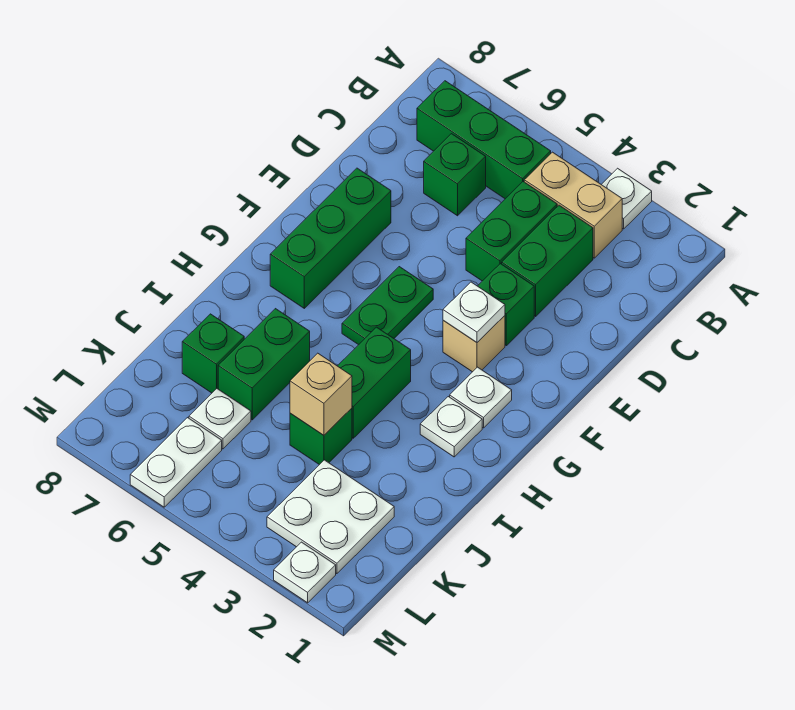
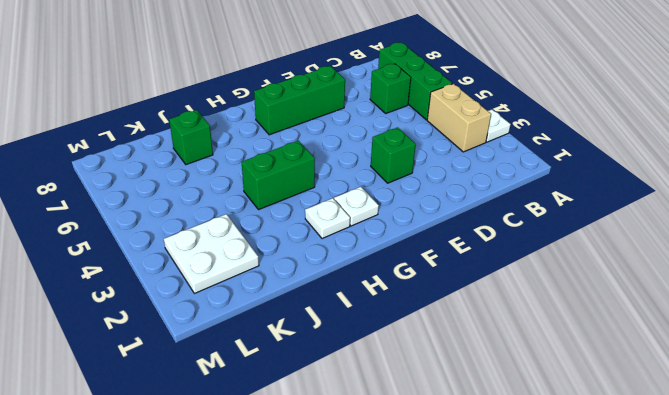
none -> green brick C3:D3 level 1
none -> green brick C4:D4 level 1
none -> tan brick F3 level 1

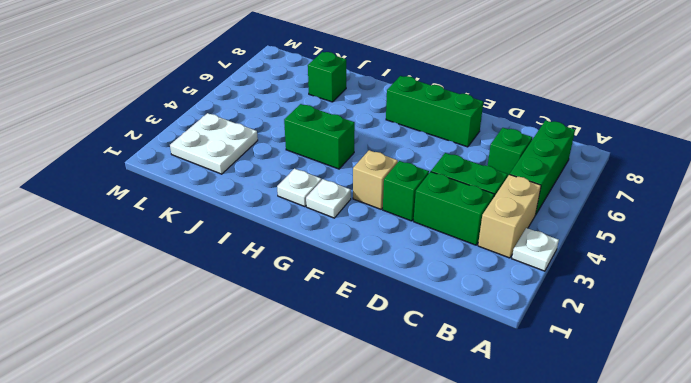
none -> green plate F5:G5 level 1
none -> green brick I6:J6 level 1
none -> green brick J4 level 1

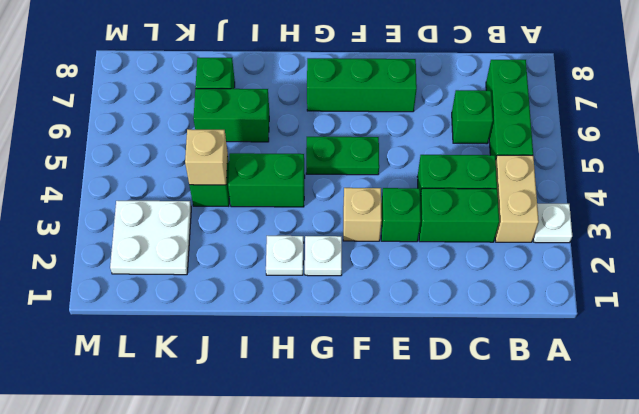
none -> white plate K6 level 1
none -> white plate L6:M6 level 1
none -> white plate M2 level 1

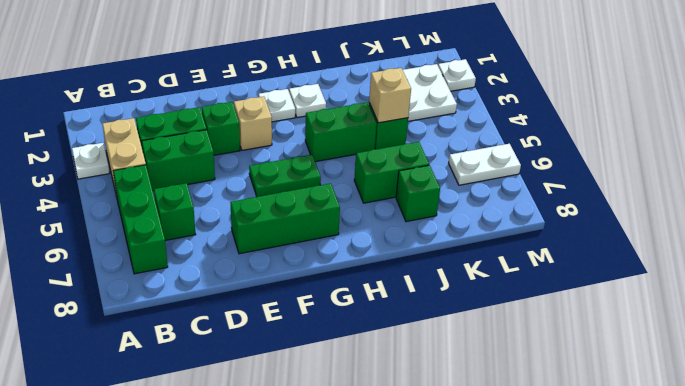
none -> white plate K6 level 1
none -> white plate F3 level 2

